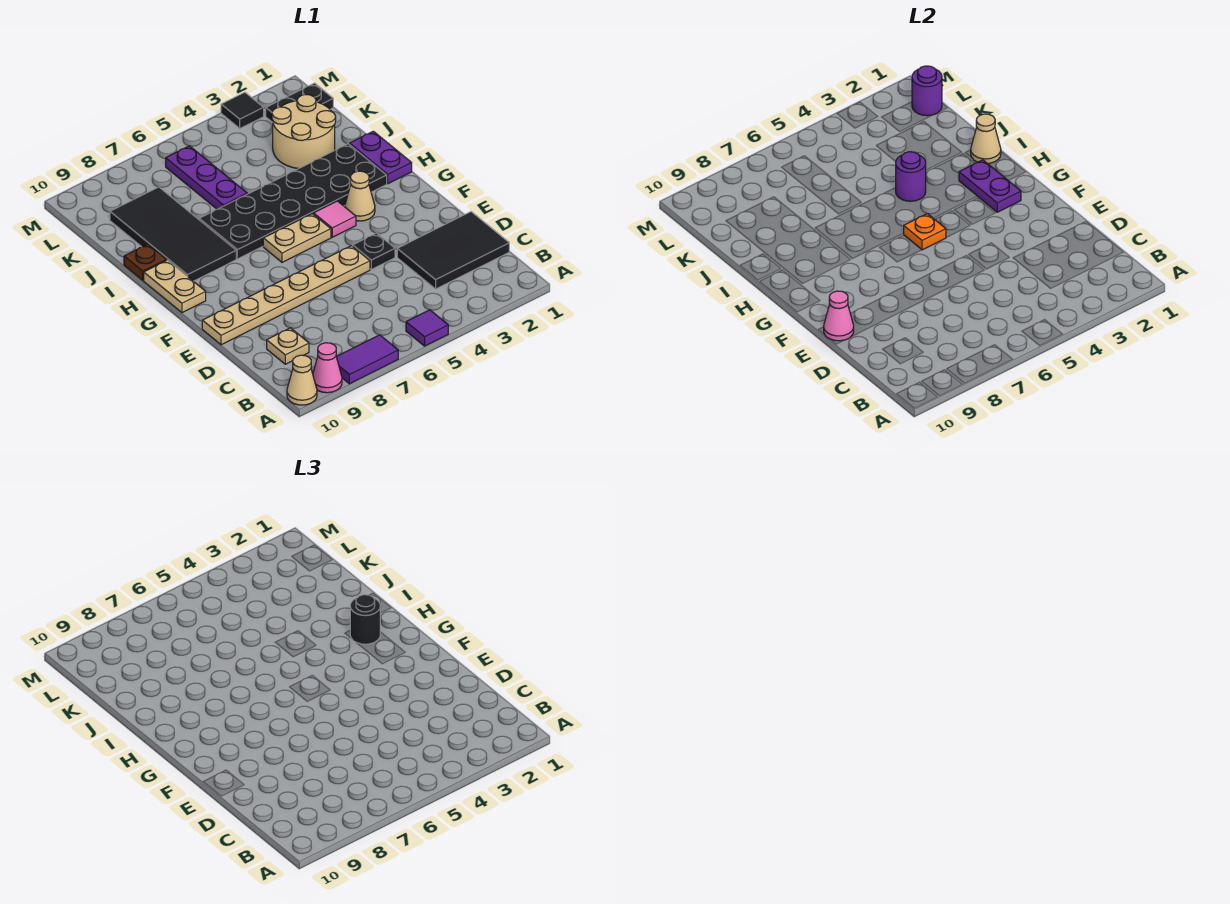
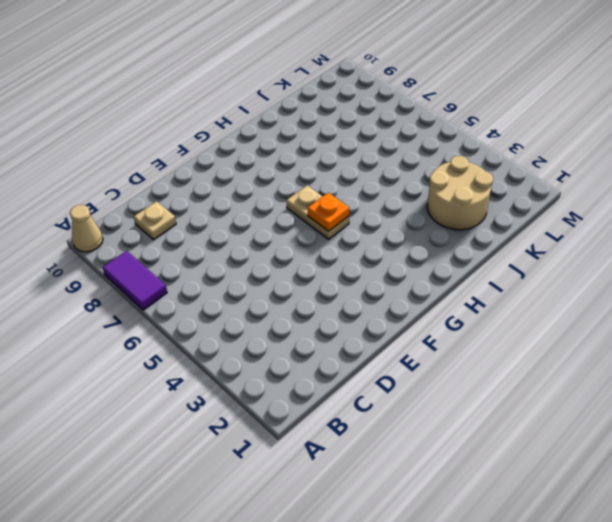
none -> purple tile A5 level 1
none -> pink cone A9 level 1
none -> black tile C1:D3 level 1

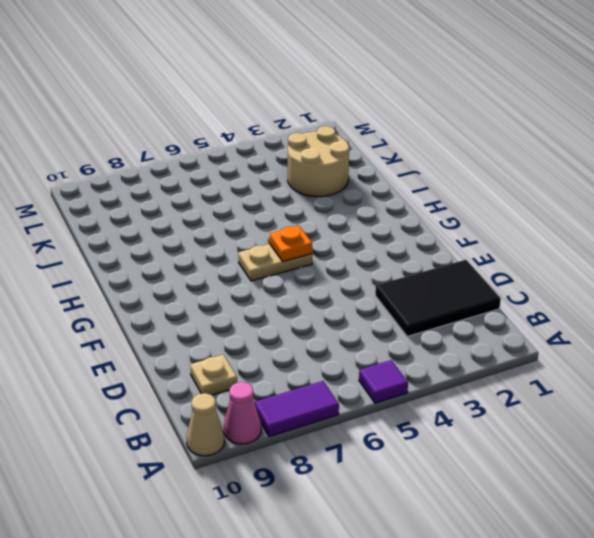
none -> black plate E4 level 1
none -> tan plate E5:E10 level 1
none -> tan cone G3 level 1

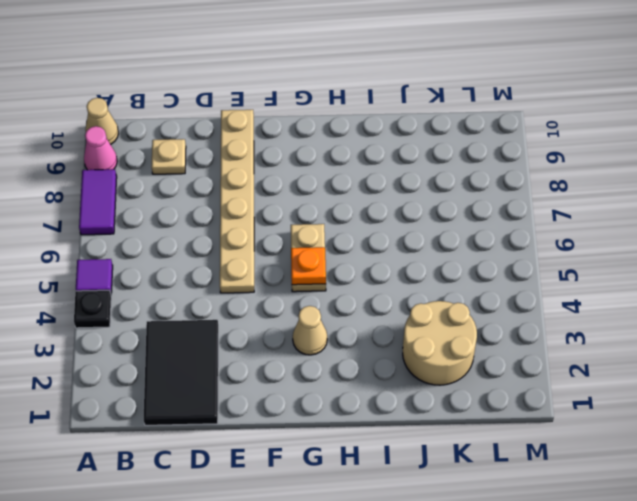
black plate A4 level 1 -> black plate E4 level 1
none -> pink tile G4 level 1
none -> tan plate G10:H10 level 1
none -> purple plate H1:I1 level 1

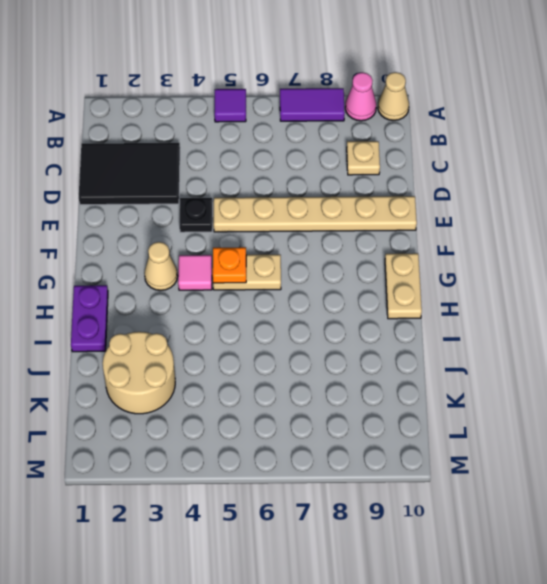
none -> black plate H2:I7 level 1
none -> black tile H8:K9 level 1
none -> brown plate I10 level 1

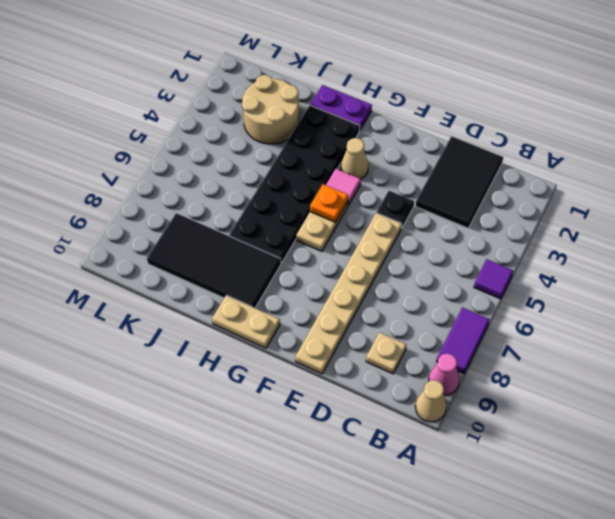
none -> brown plate I10 level 1
none -> purple plate J6:L6 level 1
none -> black plate L1:L2 level 1

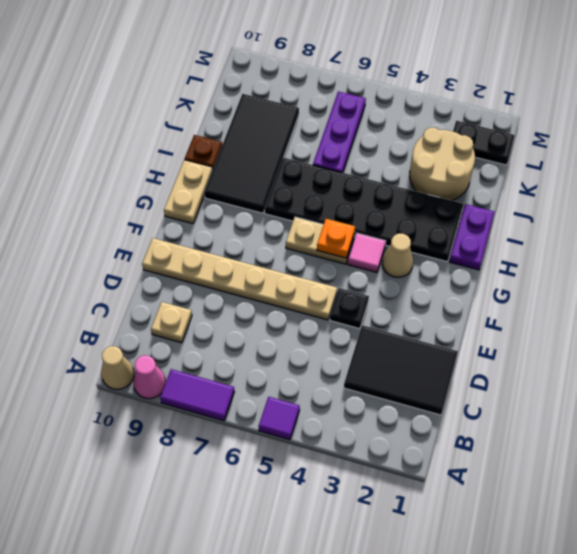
none -> black tile M3 level 1
none -> pink cone E10 level 2
none -> purple plate G2:H2 level 2

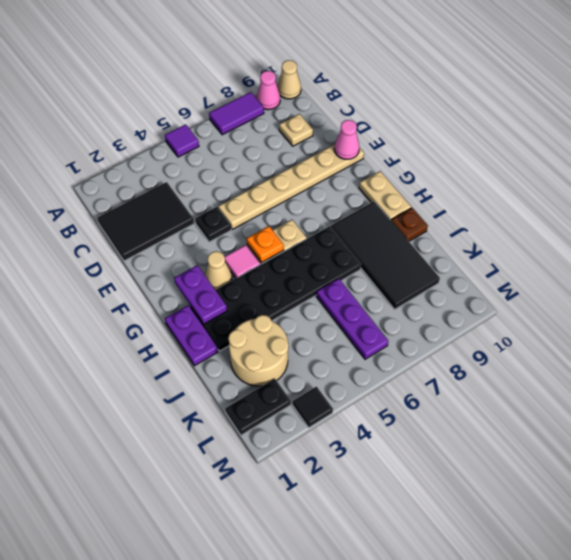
none -> tan cone I1 level 2
none -> purple round brick I4 level 2
none -> purple round brick L1 level 2

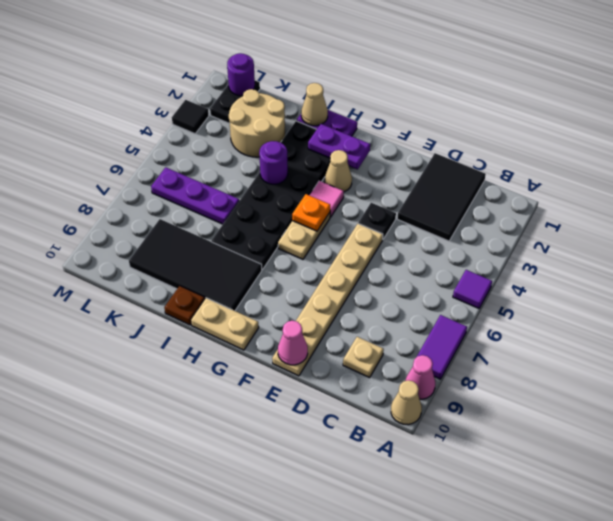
none -> black round brick H2 level 3

